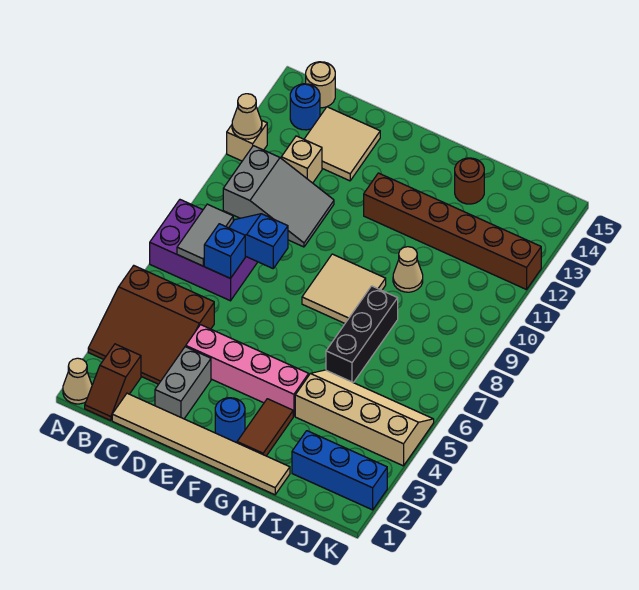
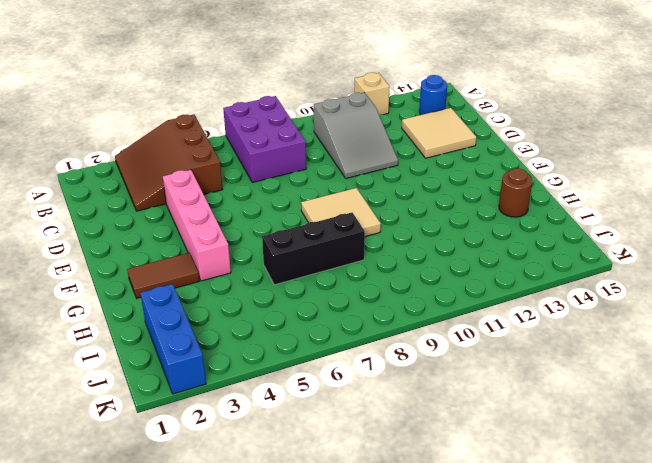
none -> tan cone A1 level 1
none -> brown slope B1:B2 level 1 top 2
none -> tan round brick B15 level 1

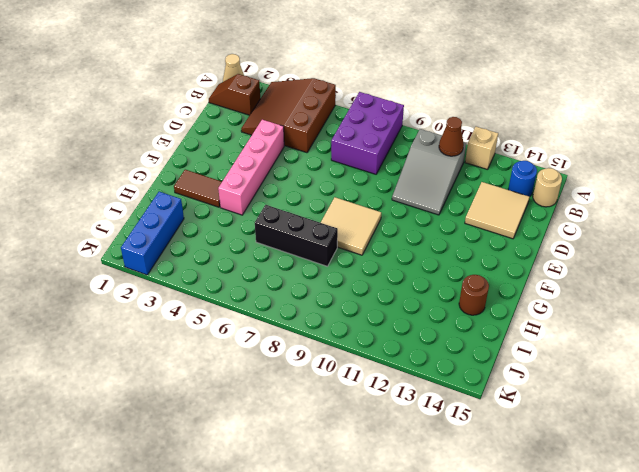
brown cone B11 level 2 -> none
none -> tan tile C1:H1 level 1
none -> tan brick C12 level 1
none -> grey brick D2:D3 level 1

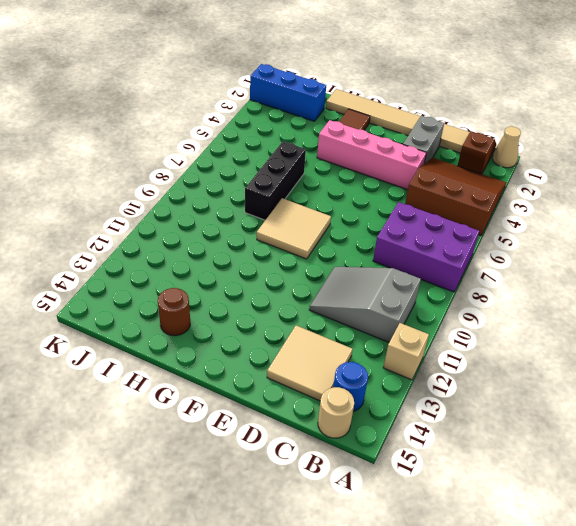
none -> tan brick C12 level 1
none -> blue round brick F2 level 1
none -> brown brick F12:K12 level 1

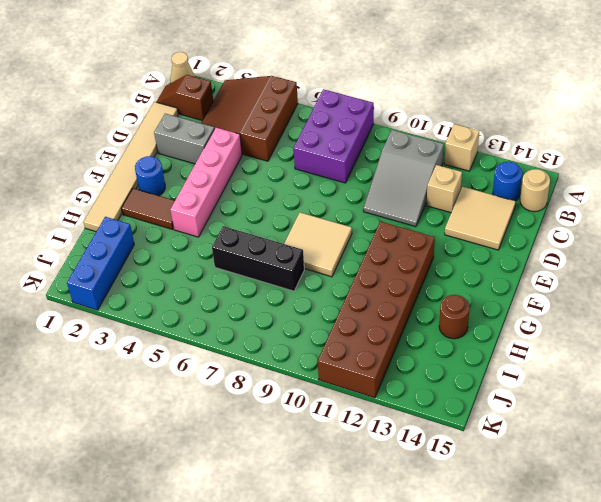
brown brick F11:K12 level 1 -> brown brick F12:K12 level 1
none -> tan slope H4:K5 level 1 top 4
none -> tan cone H10 level 1
none -> tan cone A12 level 2

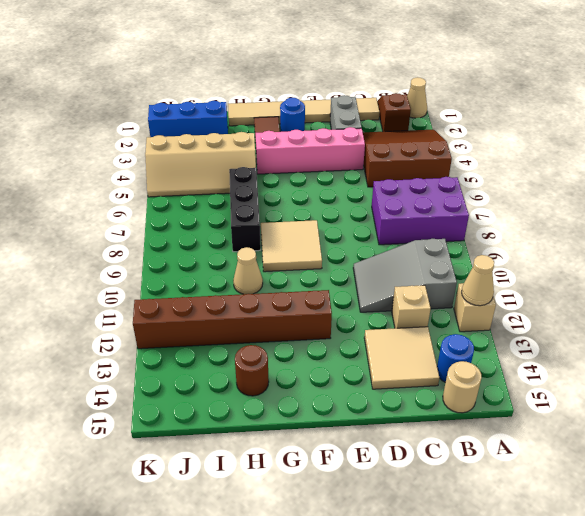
none -> grey tile B7:B8 level 2
none -> blue brick C7 level 2
none -> blue slope C8:D8 level 2 top D

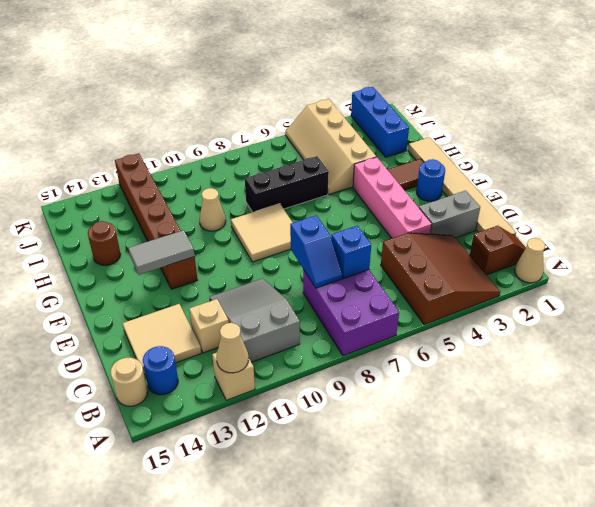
grey tile F12:F13 level 2 -> grey tile B7:B8 level 2

